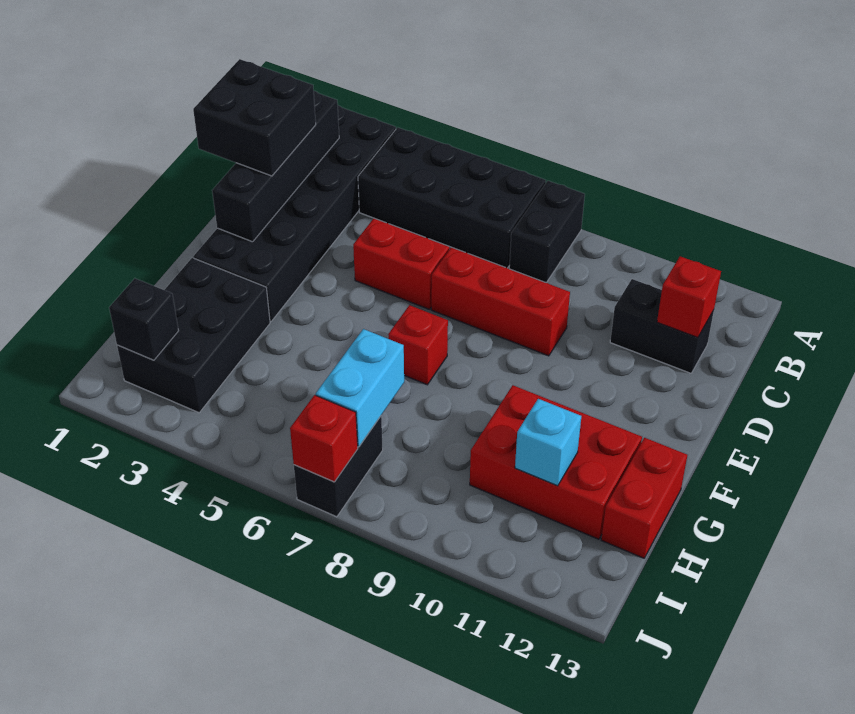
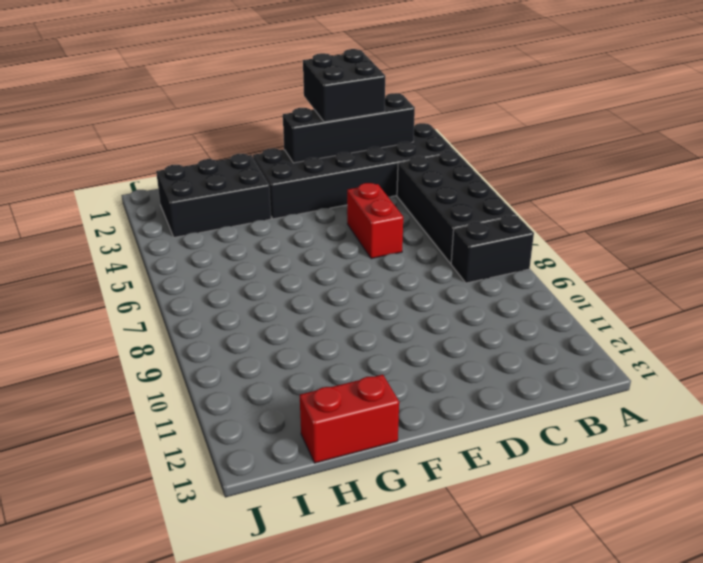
none -> black brick C11:C12 level 1
none -> red brick D7:D9 level 1
none -> red brick F7 level 1

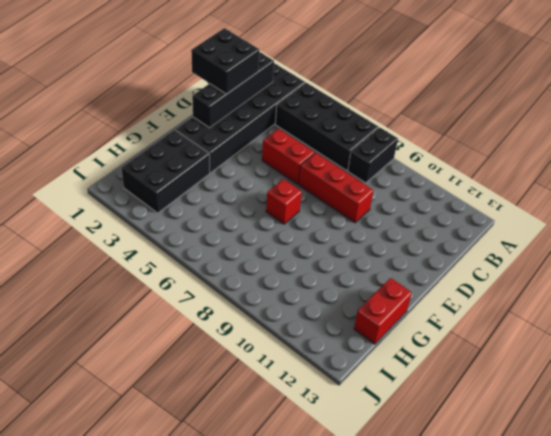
none -> black brick C11:C12 level 1
none -> red brick G10:H12 level 1
none -> black brick I7:J7 level 1

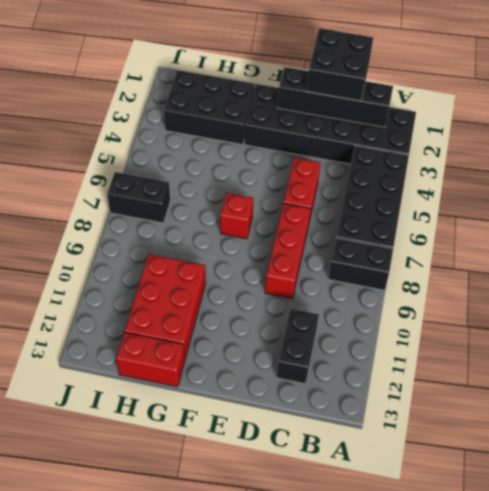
none -> red brick C12 level 2
none -> cyan brick H7:I7 level 2
none -> cyan brick H11 level 2

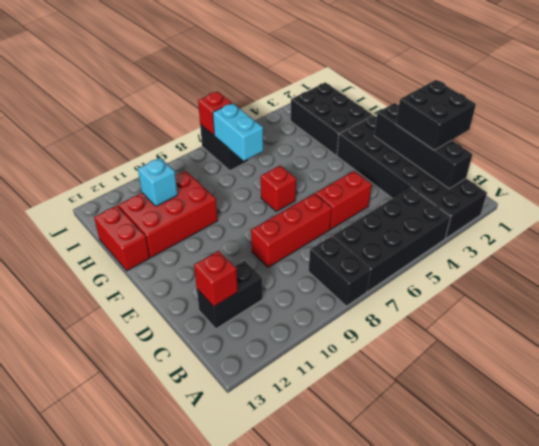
none -> black brick I2 level 2

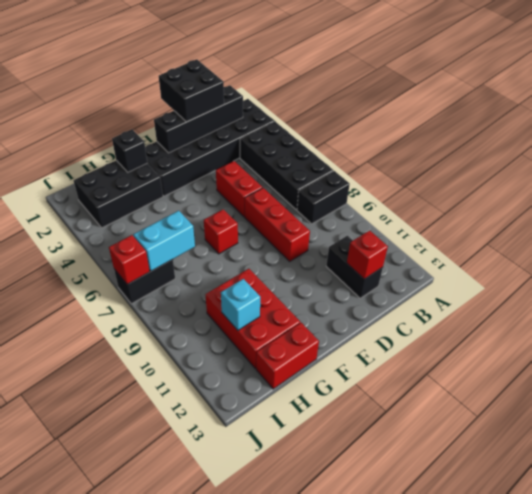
black brick G2 level 2 -> black brick I2 level 2

